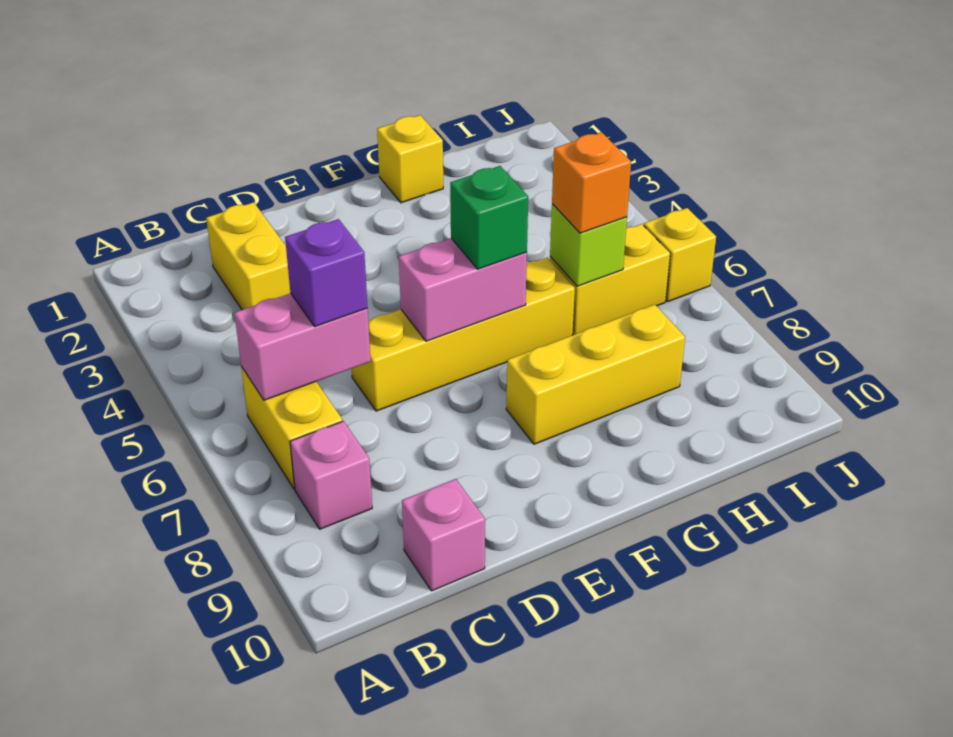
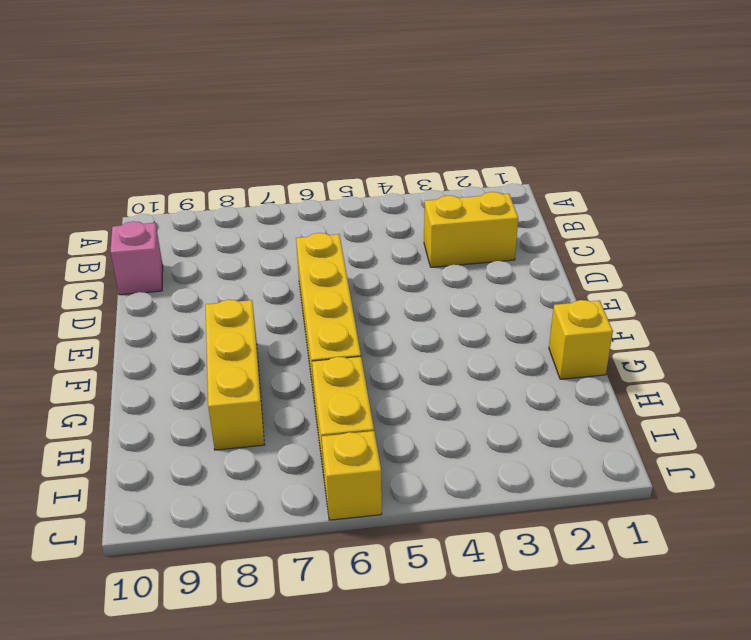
none -> yellow brick B6:B7 level 1
none -> pink brick B8 level 1
none -> pink brick B6:C6 level 2

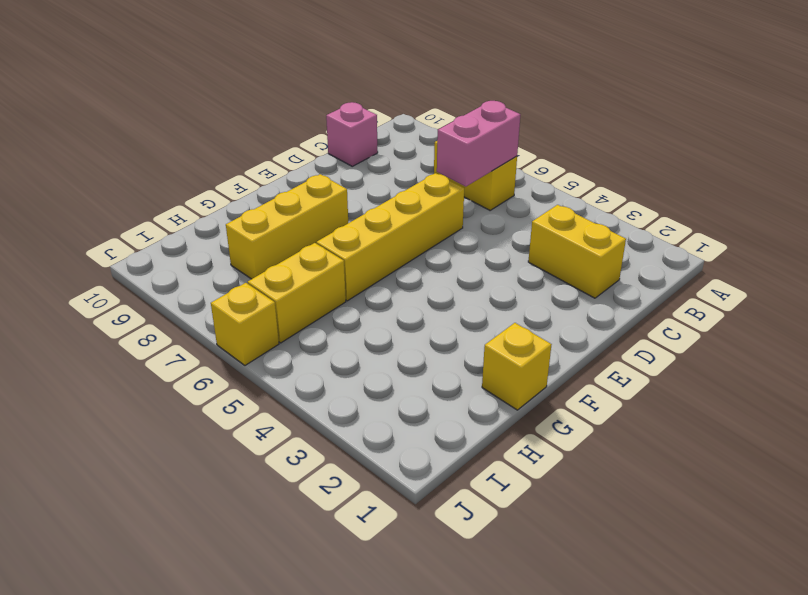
none -> pink brick B8 level 1
none -> pink brick E6:F6 level 2
none -> lime brick H6 level 2

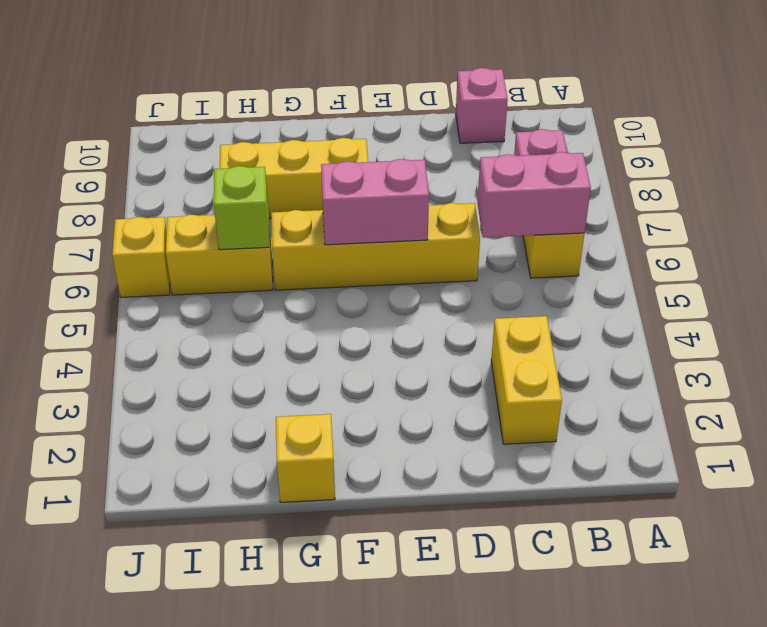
none -> purple brick C6 level 3
none -> green brick F6 level 3
none -> orange brick H6 level 3

